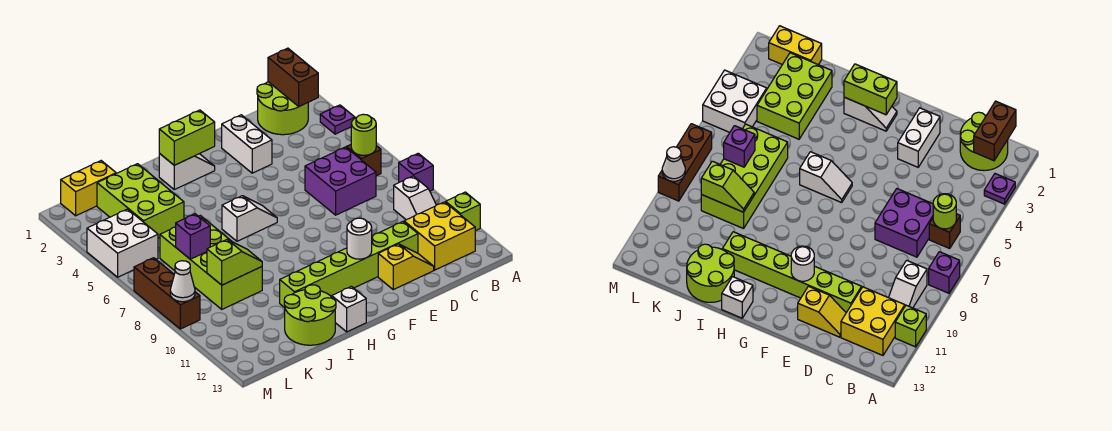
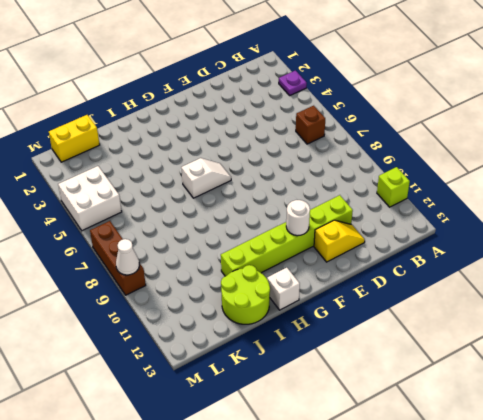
none -> purple brick A8 level 1
none -> lime round brick B1:C2 level 1
none -> white slope B9:B10 level 1 top 9

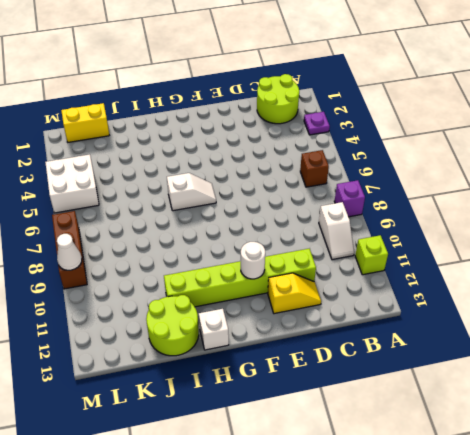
none -> yellow brick B11:C12 level 1
none -> purple brick C6:D7 level 1
none -> white brick E2:E3 level 1

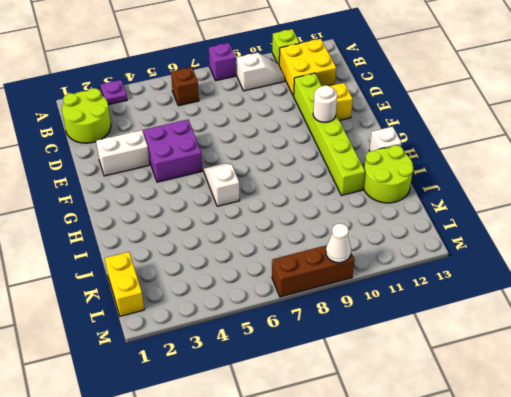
purple brick E4:F5 level 1 -> purple brick C6:D7 level 1
none -> white slope G2:H2 level 1 top H
none -> lime brick J2:K4 level 1
none -> lime brick J6:K9 level 1

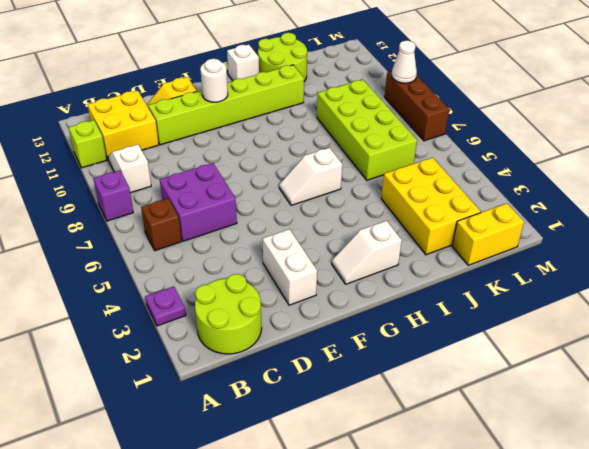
yellow brick J2:K4 level 1 -> lime brick J2:K4 level 1
none -> white brick L4:M5 level 1
none -> brown brick B1:B2 level 2
none -> lime round brick B6 level 2

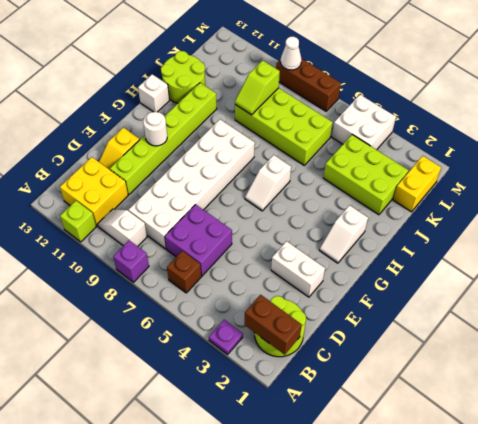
white brick C8:H9 level 1 -> none
none -> lime round brick B6 level 2
none -> lime brick G2:H2 level 2
none -> purple brick K7 level 2

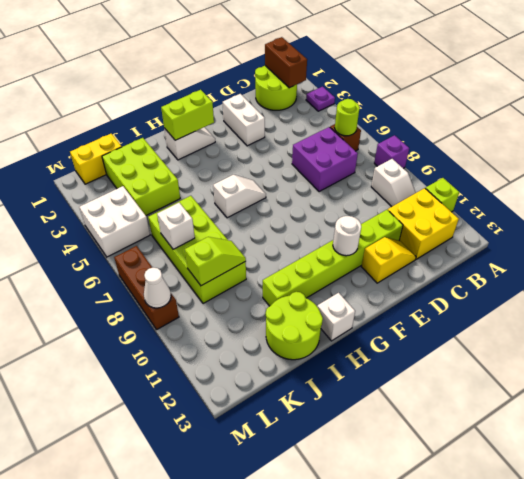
white brick K7 level 2 -> purple brick K7 level 2

